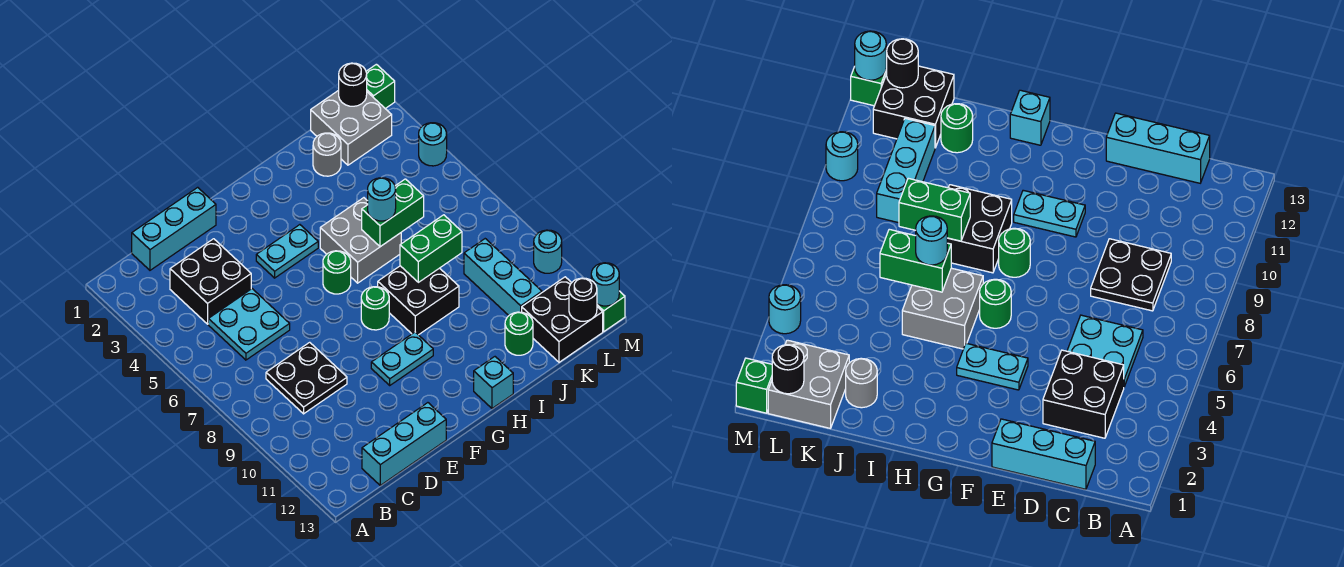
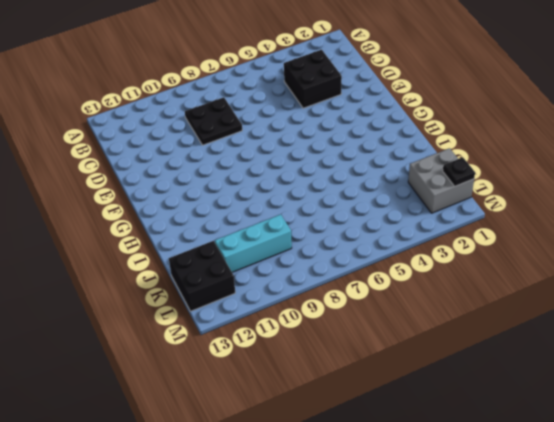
black plate L1 level 2 -> black round brick L1 level 2
none -> cyan brick C1:E1 level 1
none -> cyan plate C5:D6 level 1
none -> cyan brick C13:E13 level 1

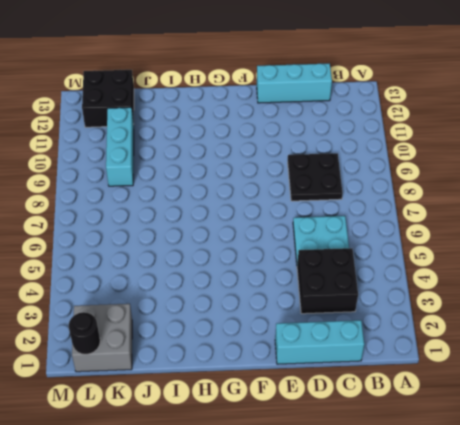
none -> cyan plate F4:G4 level 1
none -> cyan plate F10:G10 level 1
none -> green round brick G6 level 1

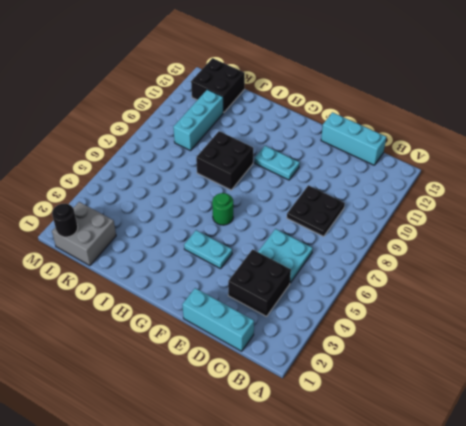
none -> green round brick G8 level 1
none -> grey brick H5:I6 level 1
none -> cyan brick H13 level 1

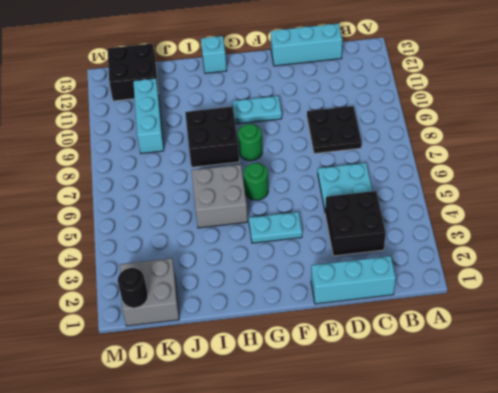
none -> grey round brick J2 level 1
none -> green round brick J12 level 1
none -> green brick M1 level 1

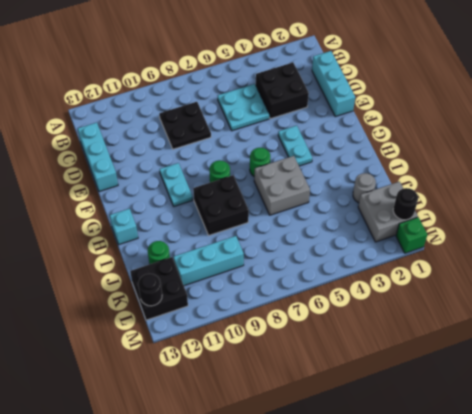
none -> cyan round brick M4 level 1
none -> cyan round brick M10 level 1
none -> green brick M13 level 1

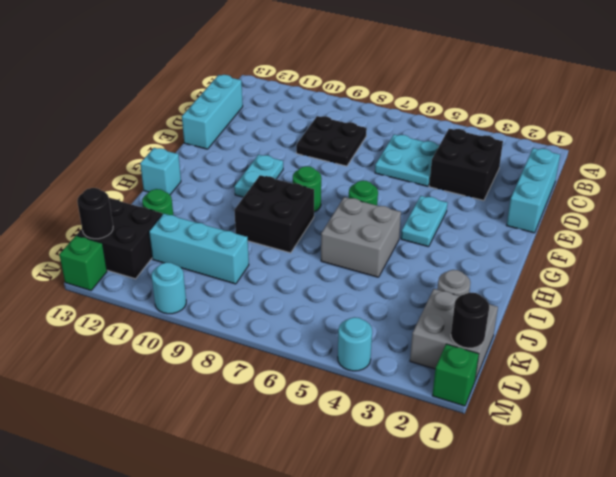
none -> green brick I6:J6 level 2
none -> green brick I8:J8 level 2
none -> cyan round brick M13 level 2

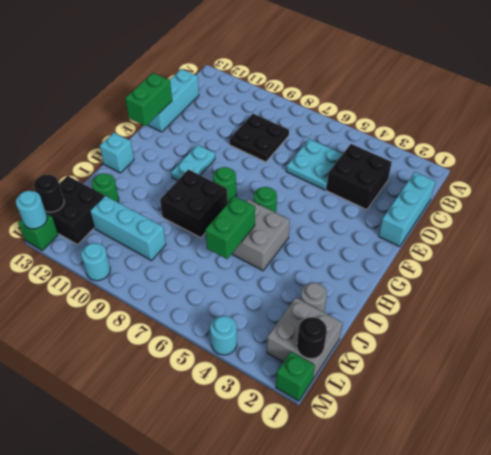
green brick E13:F13 level 2 -> green brick I8:J8 level 2
none -> cyan plate F4:G4 level 1
none -> cyan round brick I6 level 3

